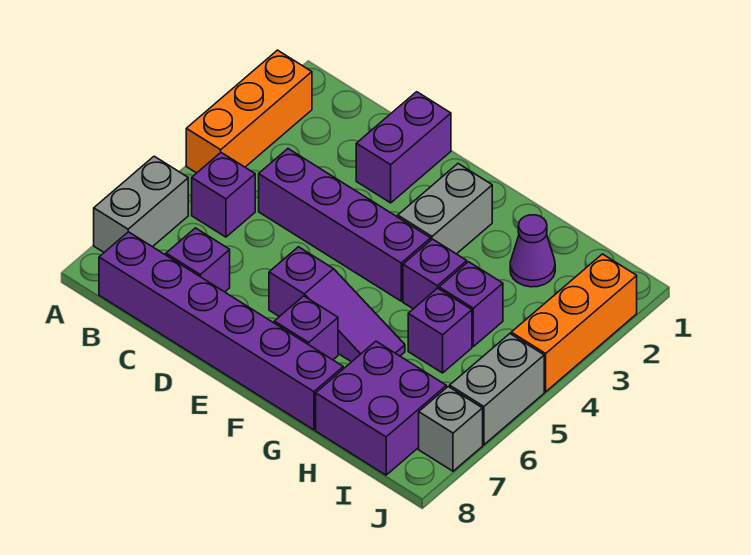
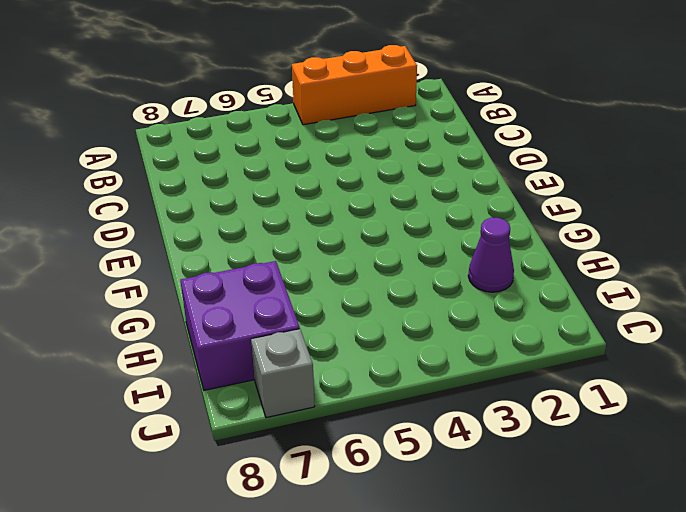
none -> grey brick A6:A7 level 1
none -> purple brick B5 level 1
none -> purple brick B8:G8 level 1

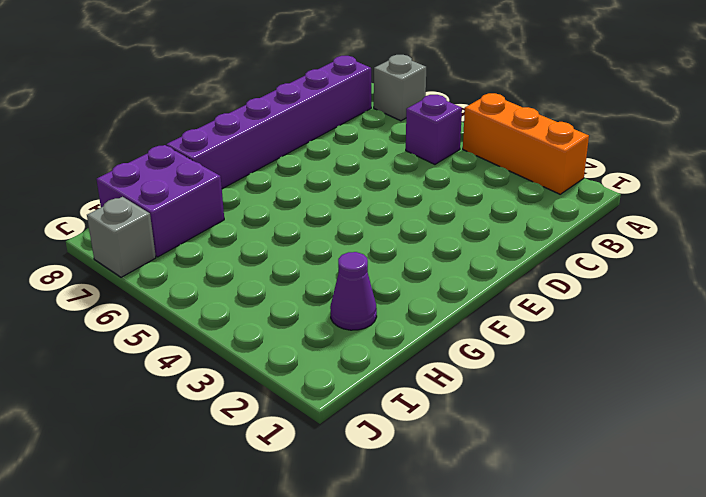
grey brick A7 level 1 -> grey brick A6:A7 level 1
none -> purple brick C4:F4 level 1
none -> purple brick C7 level 1
none -> purple brick D1:D2 level 1

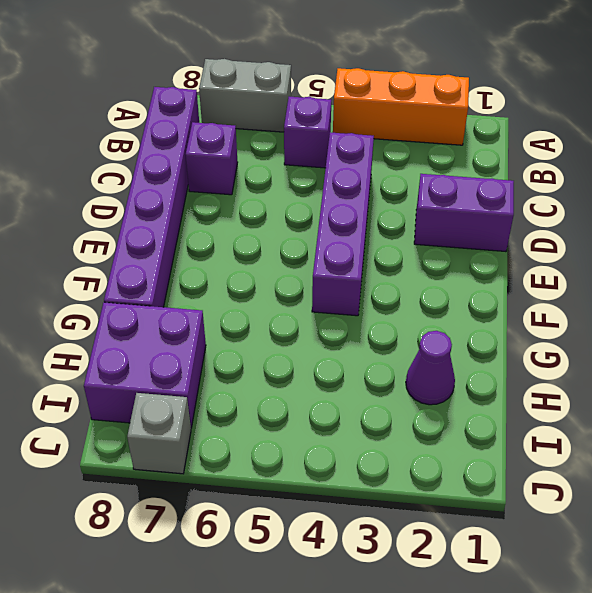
none -> purple slope E6:G6 level 1 top E
none -> grey brick F2:F3 level 1
none -> purple brick F7 level 1

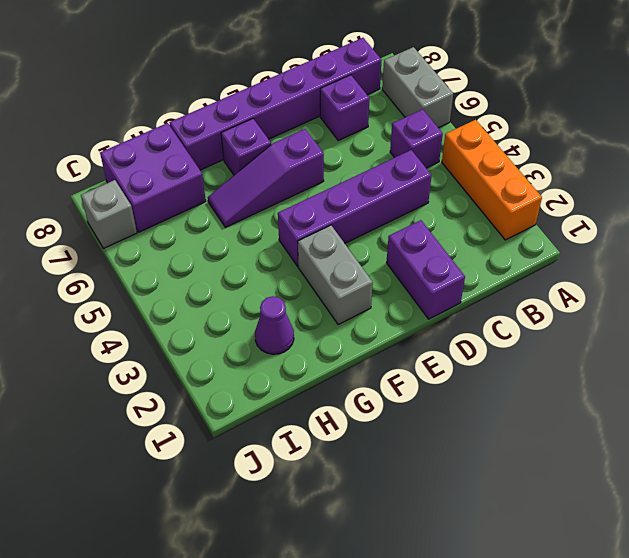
none -> purple brick G4 level 1
none -> purple brick H4 level 1
none -> purple brick H5 level 1

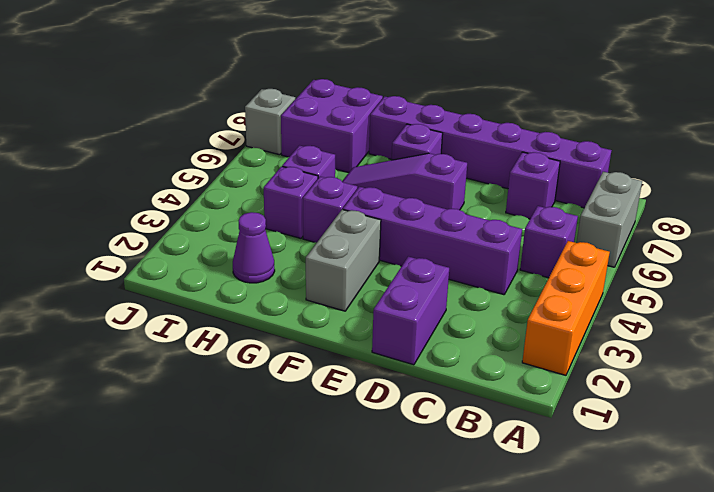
none -> orange brick J2:J4 level 1
none -> grey brick J5:J6 level 1

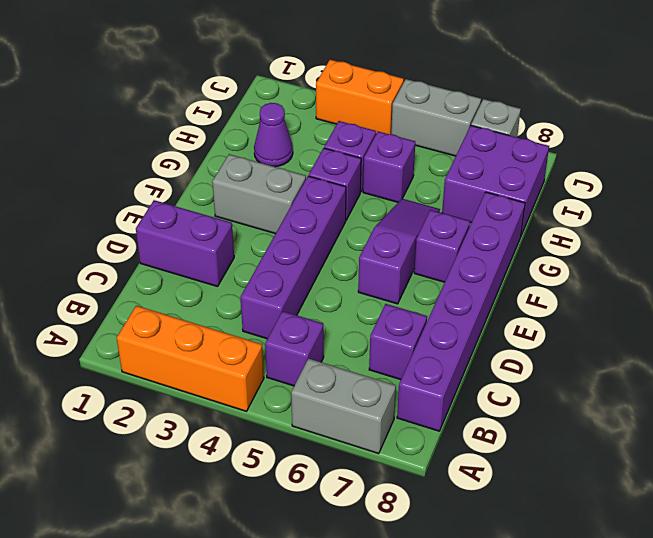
orange brick J3:J4 level 1 -> orange brick J2:J4 level 1

